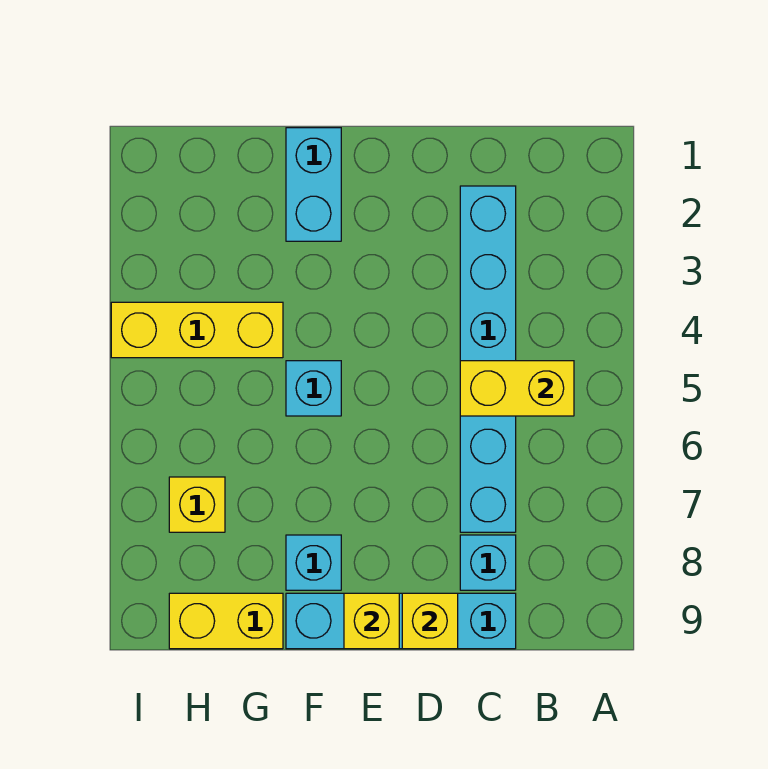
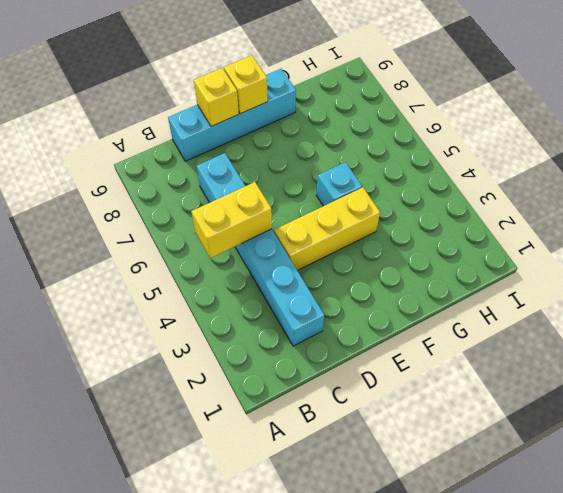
yellow brick D4:F4 level 1 -> yellow brick G4:I4 level 1
none -> cyan brick C8 level 1
none -> cyan brick F1:F2 level 1
none -> cyan brick F8 level 1

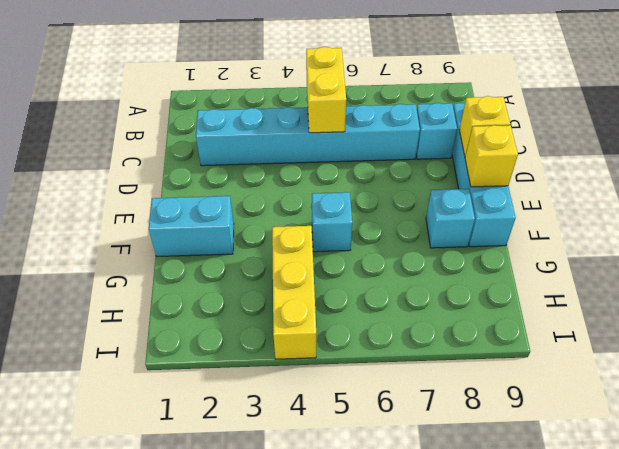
none -> yellow brick G9:H9 level 1
none -> yellow brick H7 level 1

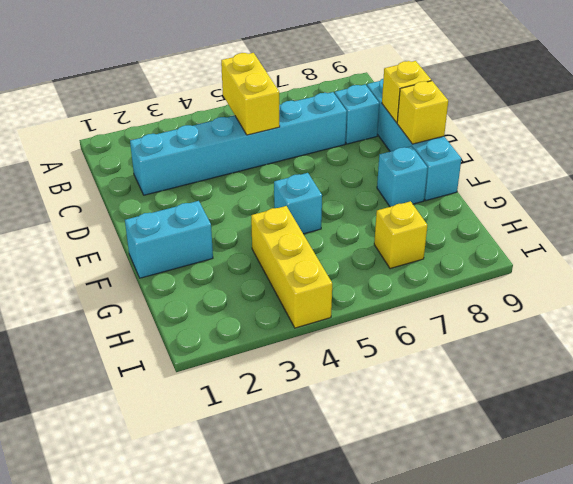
none -> yellow brick G9:H9 level 1

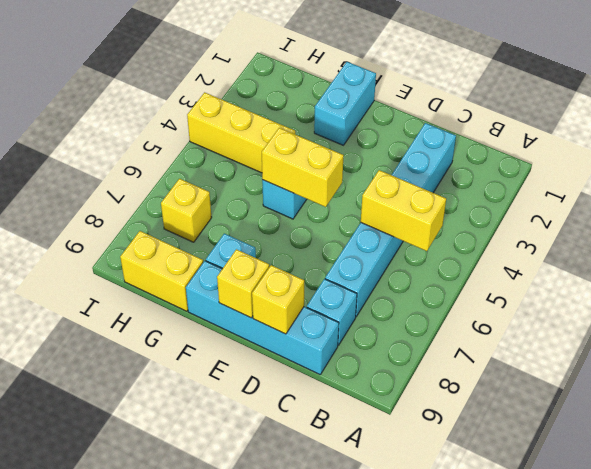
yellow brick E5:F5 level 2 -> none

